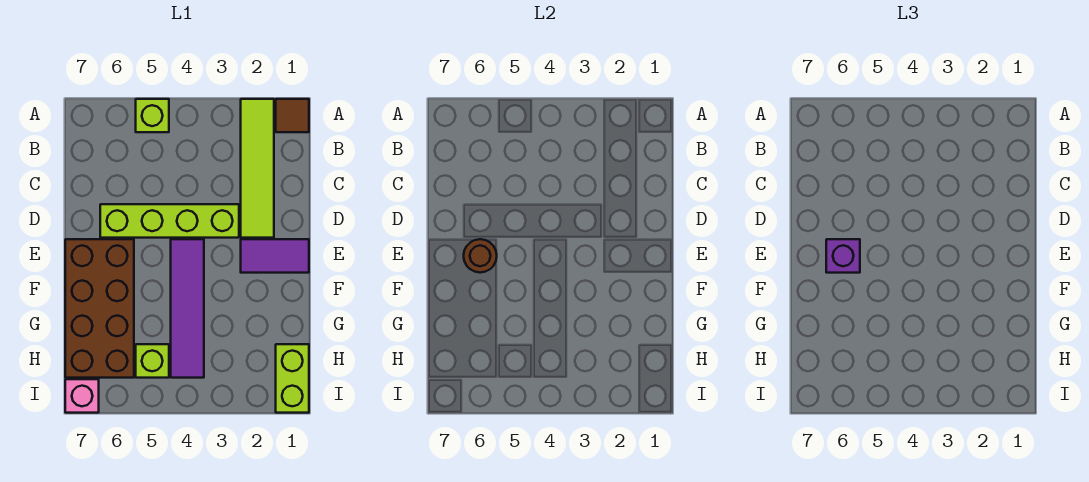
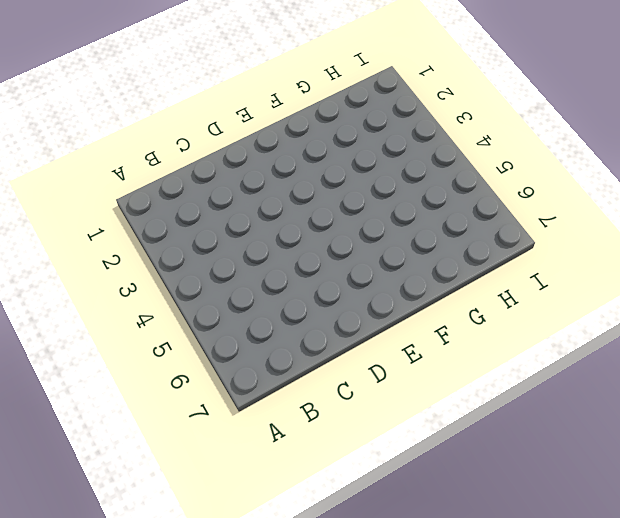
none -> brown tile A1 level 1
none -> lime tile A2:D2 level 1
none -> lime brick A5 level 1

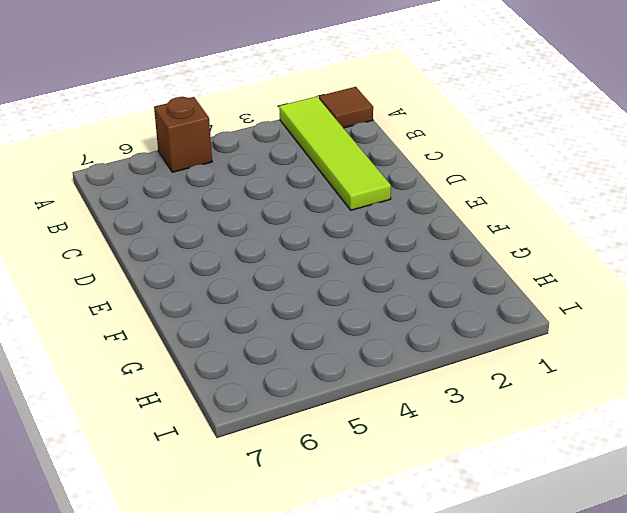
brown brick A5 level 1 -> lime brick A5 level 1
none -> lime brick D3:D6 level 1
none -> purple tile E1:E2 level 1
none -> purple tile E4:H4 level 1

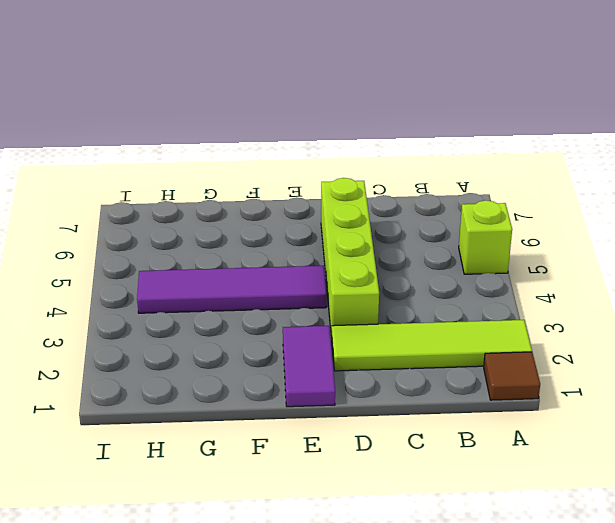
none -> brown brick E6:H7 level 1
none -> lime brick H1:I1 level 1
none -> lime brick H5 level 1

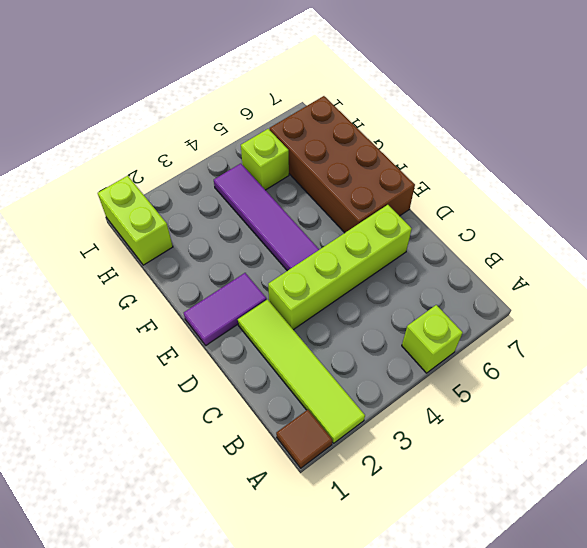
none -> pink brick I7 level 1
none -> brown round brick E6 level 2
none -> purple brick E6 level 3

